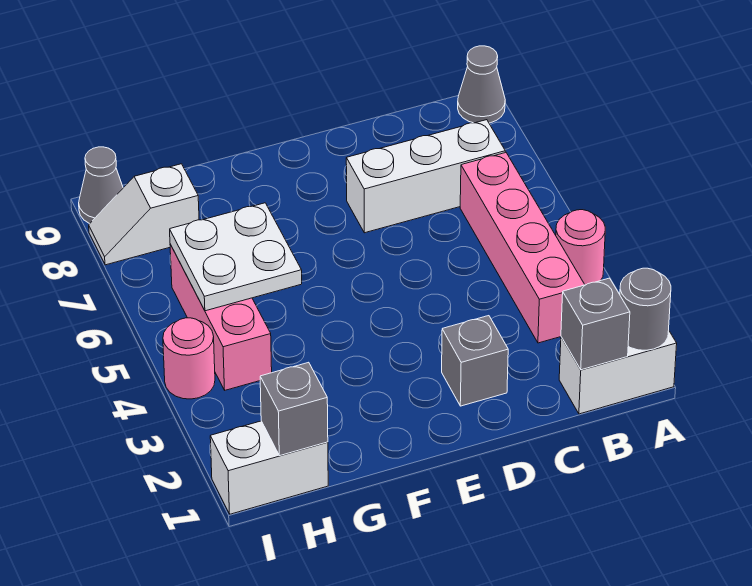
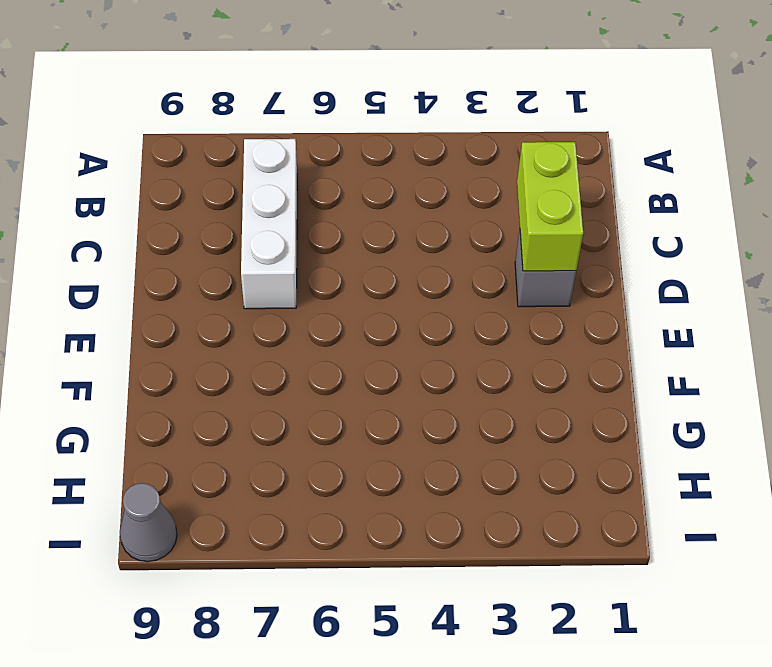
lime brick C2:D2 level 2 -> none
none -> white brick A1:B1 level 1
none -> pink round brick A4 level 1
none -> grey cone A9 level 1

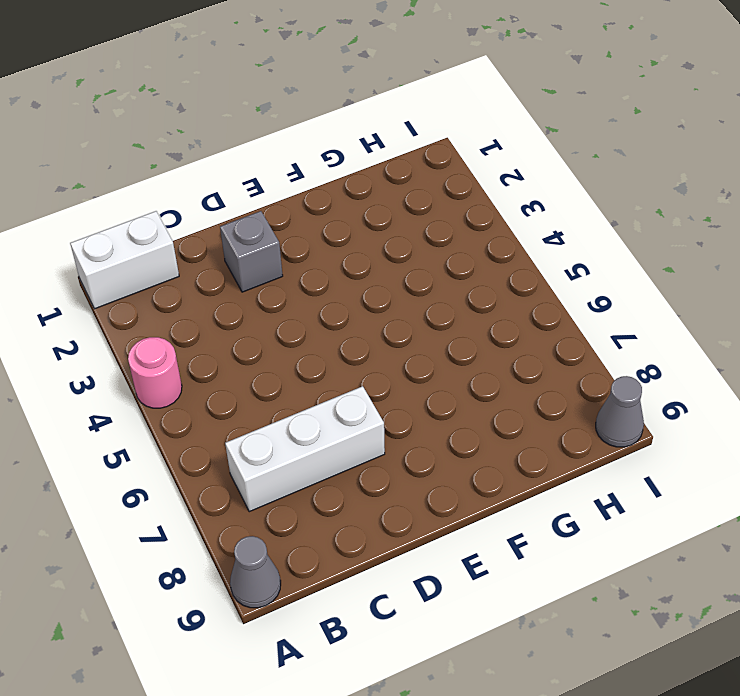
none -> pink brick B3:B6 level 1
none -> white brick H1:I1 level 1
none -> pink brick H4:H6 level 1

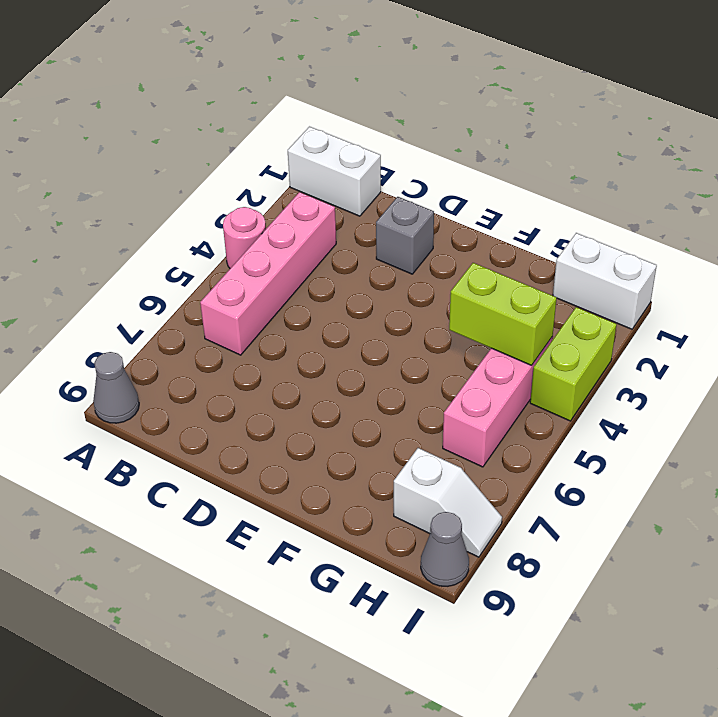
lime brick G4:H4 level 2 -> none
lime brick I3:I4 level 1 -> pink round brick I4 level 1
none -> white brick B7:D7 level 1
none -> grey round brick A1 level 2
none -> grey brick B1 level 2

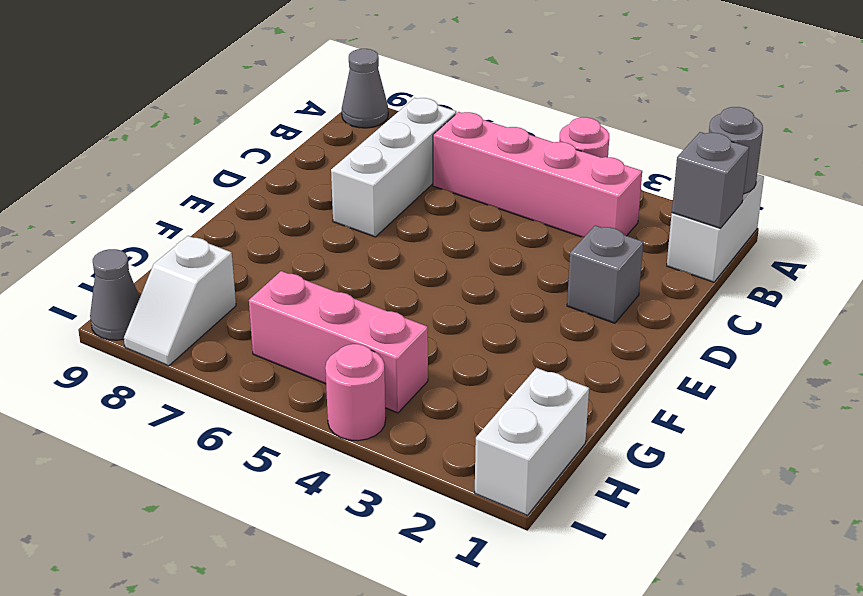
none -> white plate G5:H6 level 2
none -> grey brick H1 level 2

